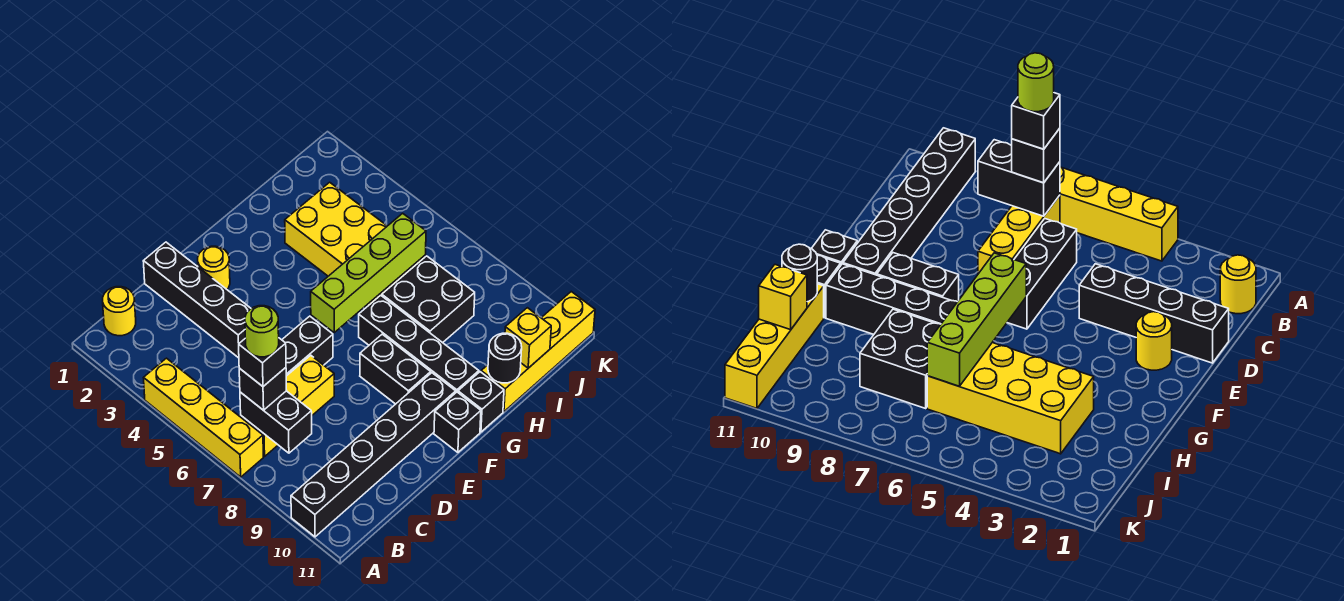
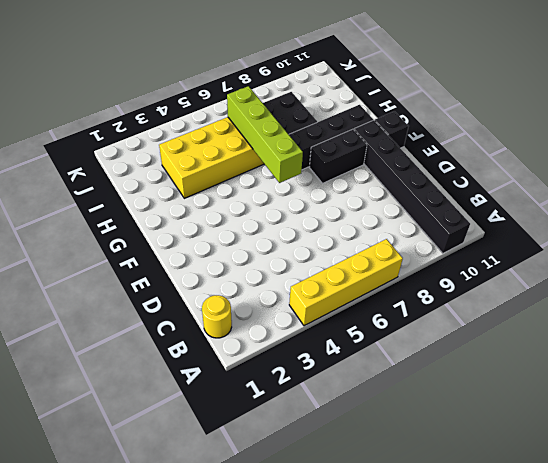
none -> yellow brick B7:D7 level 1
none -> black brick C6:E6 level 1
none -> black brick D1:D4 level 1

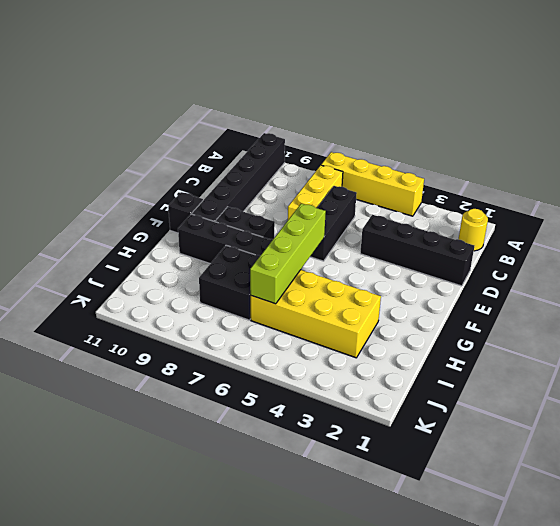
none -> yellow round brick E2 level 1
none -> black brick G11 level 1
none -> yellow brick H11:K11 level 1

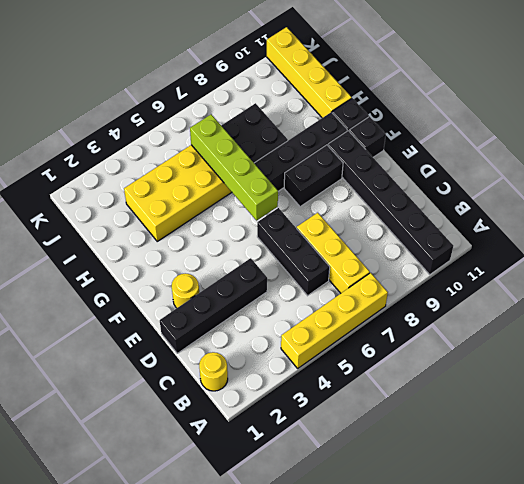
none -> black brick B7:B8 level 2
none -> black round brick H11 level 2
none -> yellow brick I11 level 2

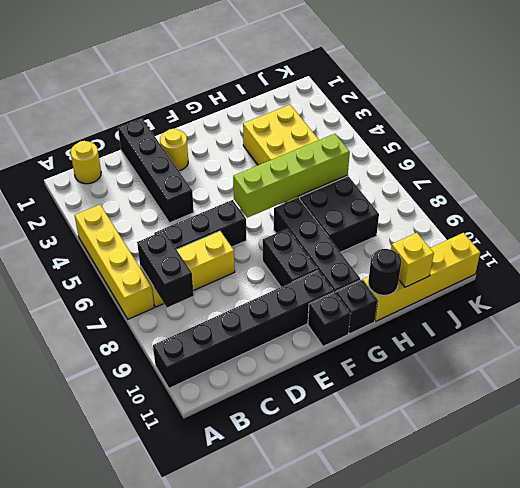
none -> black brick B7 level 3
none -> black brick B7 level 4
none -> lime round brick B7 level 5

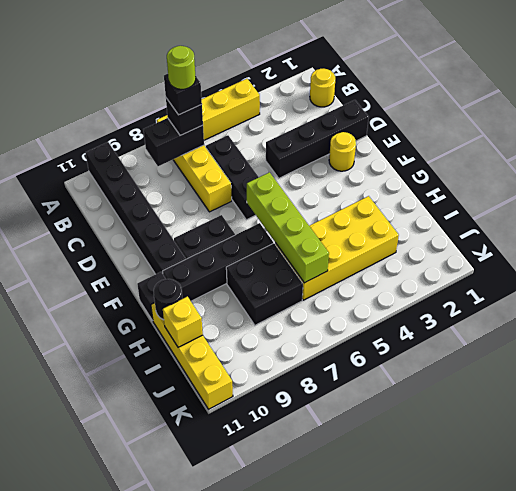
none -> black brick F11 level 1

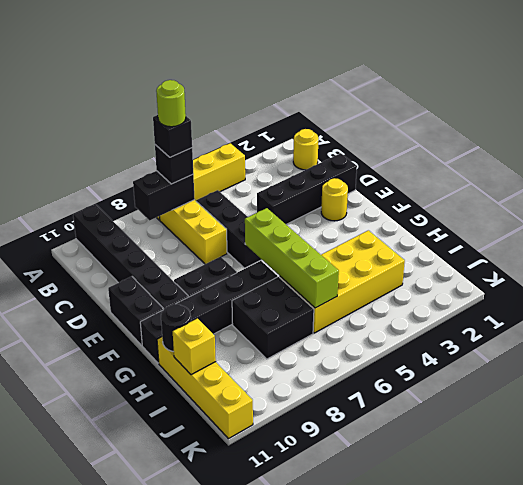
black brick E11:F11 level 1 -> black brick F11 level 1

